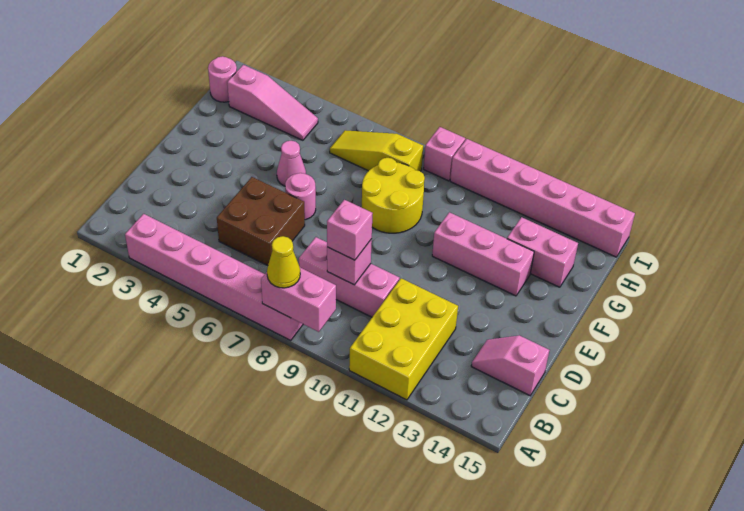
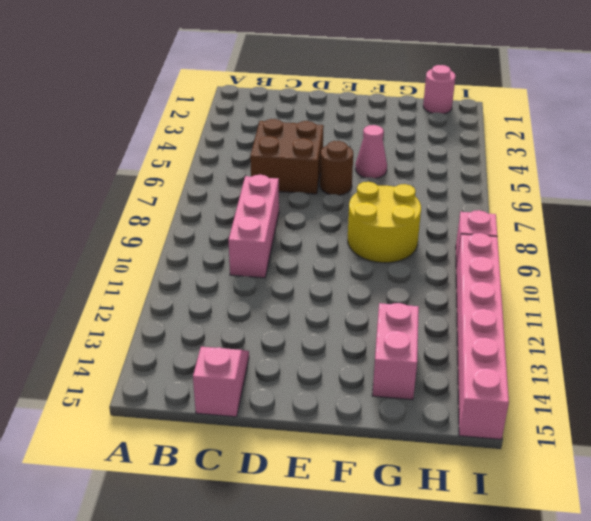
brown round brick E6 level 1 -> pink round brick E6 level 1
none -> pink brick A3:A8 level 1
none -> yellow brick A11:C12 level 1
none -> pink brick F11:F13 level 1

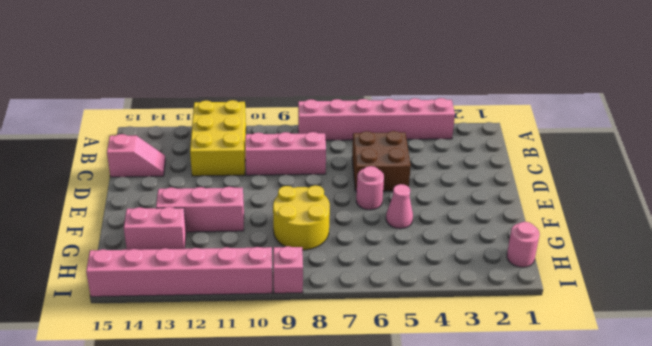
none -> pink slope H2:H4 level 1 top 2
none -> yellow slope H6:H8 level 1 top 8
none -> pink brick A8:A9 level 2

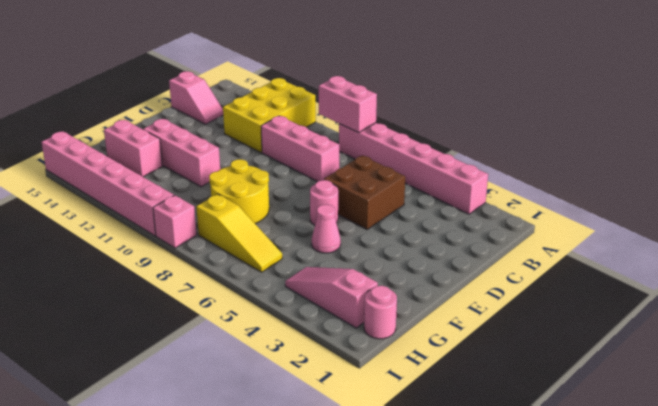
none -> pink brick C9 level 2
none -> yellow cone A8 level 3
none -> pink brick C9 level 3

